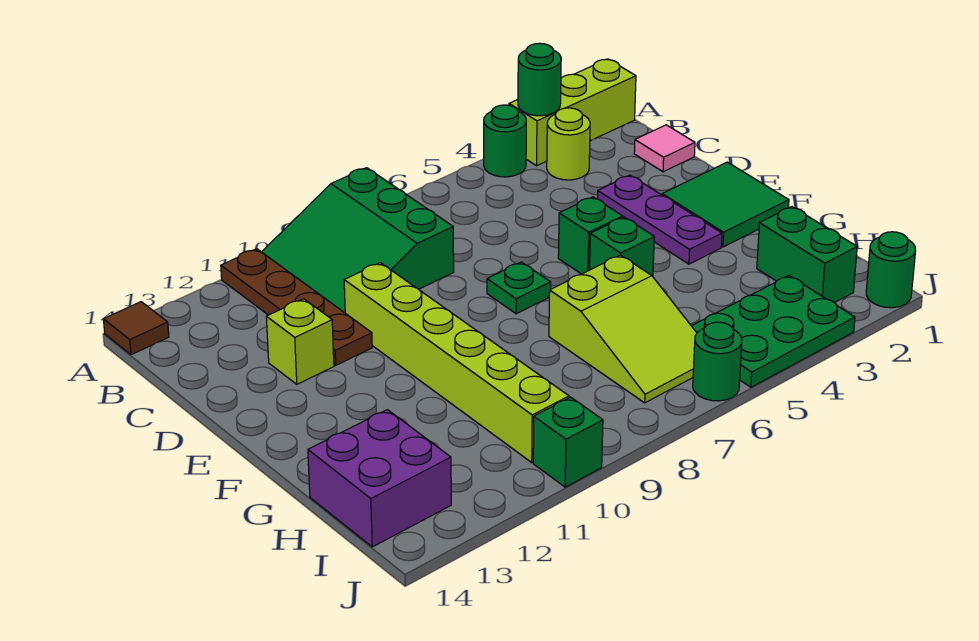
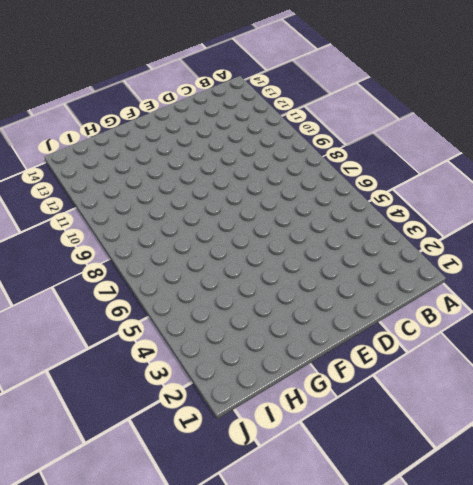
none -> lime brick A1:A3 level 1
none -> green round brick A4 level 1
none -> green slope A8:C10 level 1 top 8

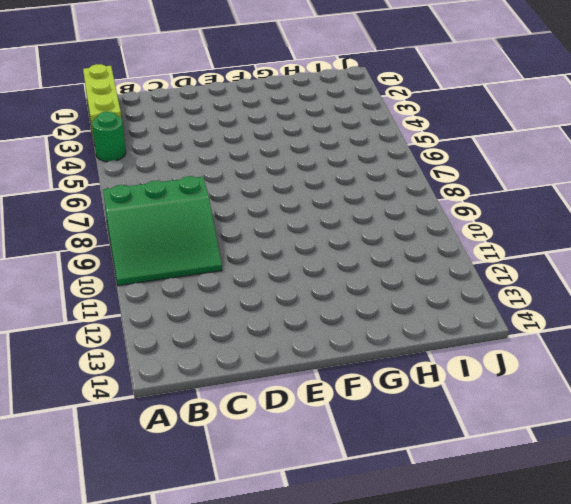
none -> brown plate A11:D11 level 1
none -> brown tile A14 level 1
none -> lime round brick B3 level 1

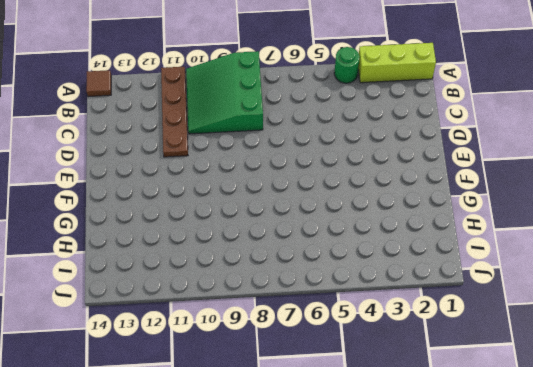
none -> lime round brick B3 level 1
none -> pink tile C1 level 1
none -> purple plate D3:F3 level 1

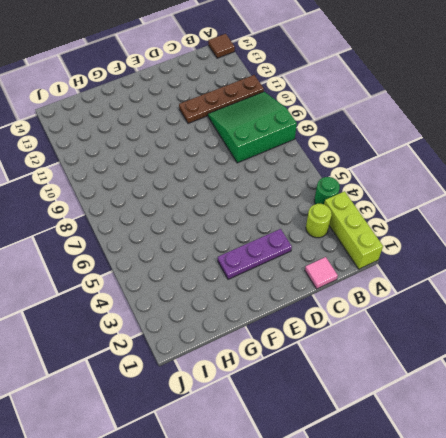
none -> lime brick D10:I10 level 1
none -> lime brick D12 level 1
none -> green tile E1:F2 level 1

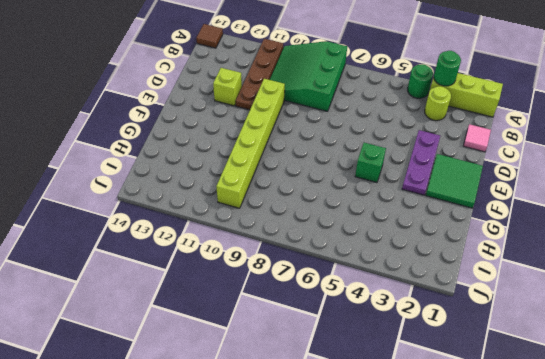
none -> green brick E5 level 1
none -> green plate E7 level 1
none -> lime slope G6:I7 level 1 top G

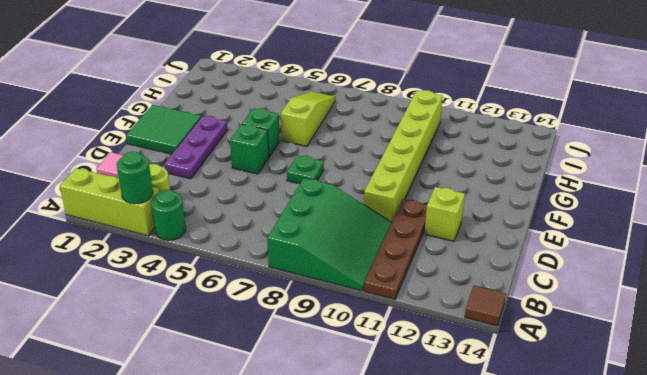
lime slope G6:I6 level 1 top G -> lime slope G6:I7 level 1 top G
none -> green brick H2:I2 level 1
none -> purple brick H13:I14 level 1
none -> green plate I3:J5 level 1

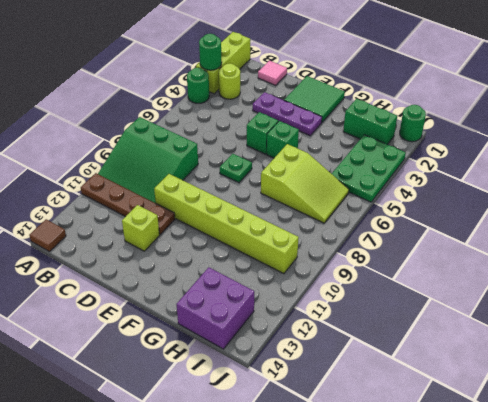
none -> green round brick J6 level 1
none -> green brick J10 level 1

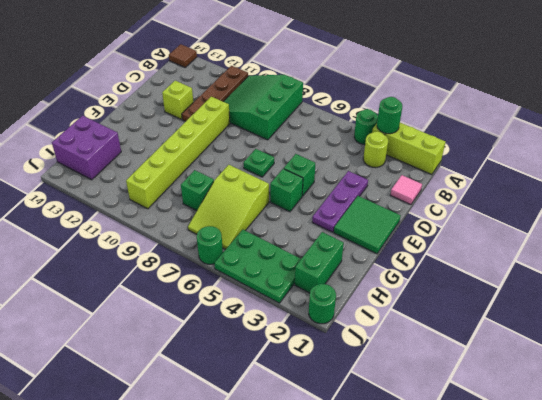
green brick H8 level 1 -> green brick J10 level 1

